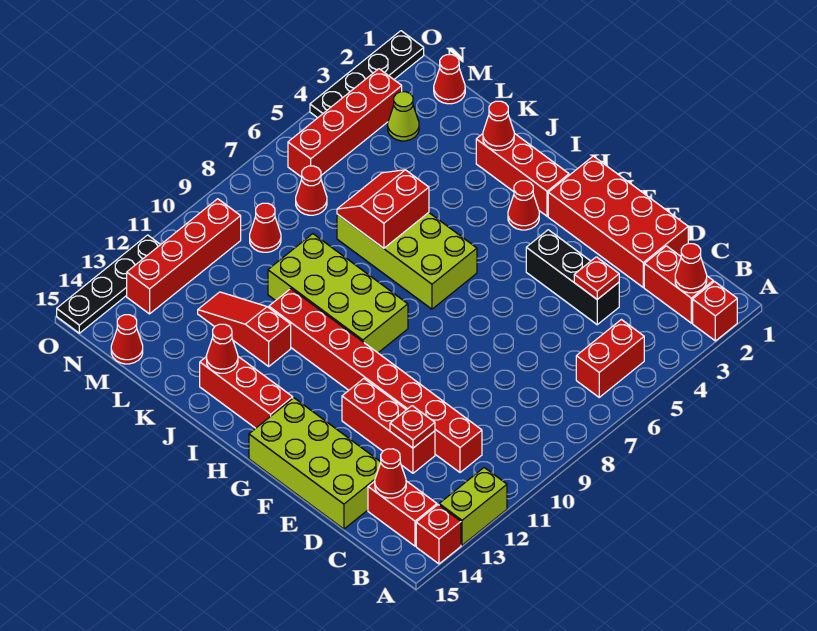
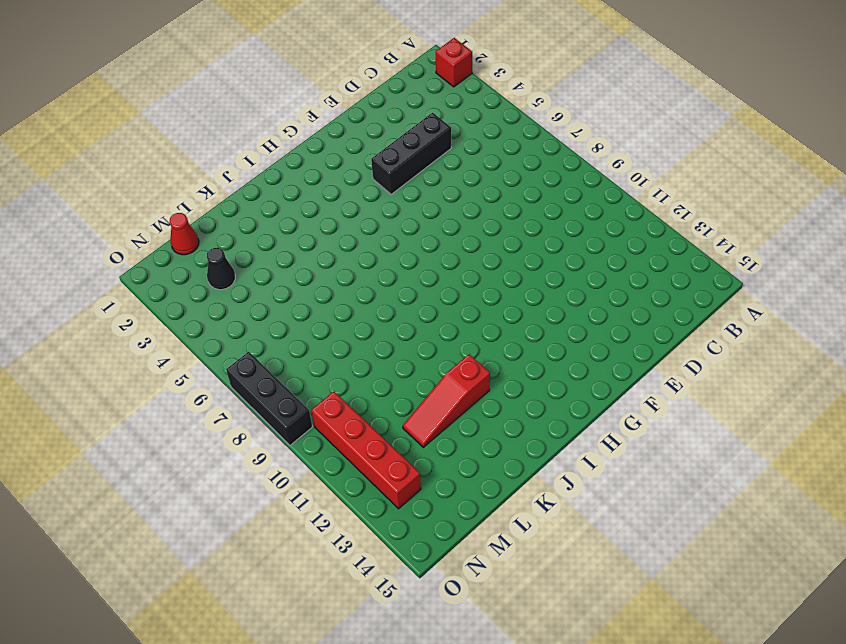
black cone M3 level 1 -> lime cone M3 level 1
black brick O7:O9 level 1 -> none
none -> lime brick A12:A13 level 1
none -> red brick A14 level 1
none -> red brick B2:C2 level 1
none -> red brick B5:B6 level 1

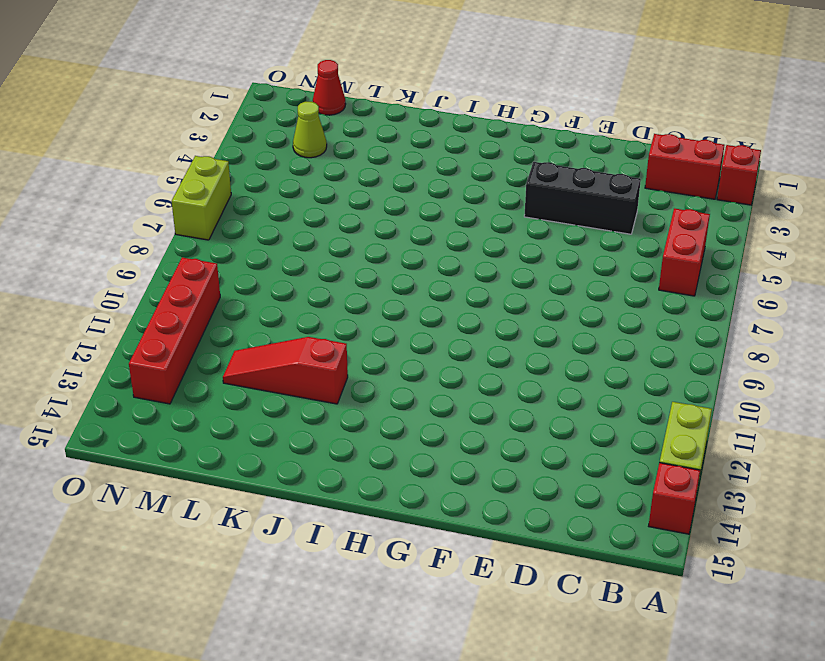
lime brick O6:O7 level 1 -> none
none -> red brick B14:C14 level 1
none -> red brick C11:J11 level 1
none -> red brick D1:G2 level 1
none -> red brick D12:F12 level 1

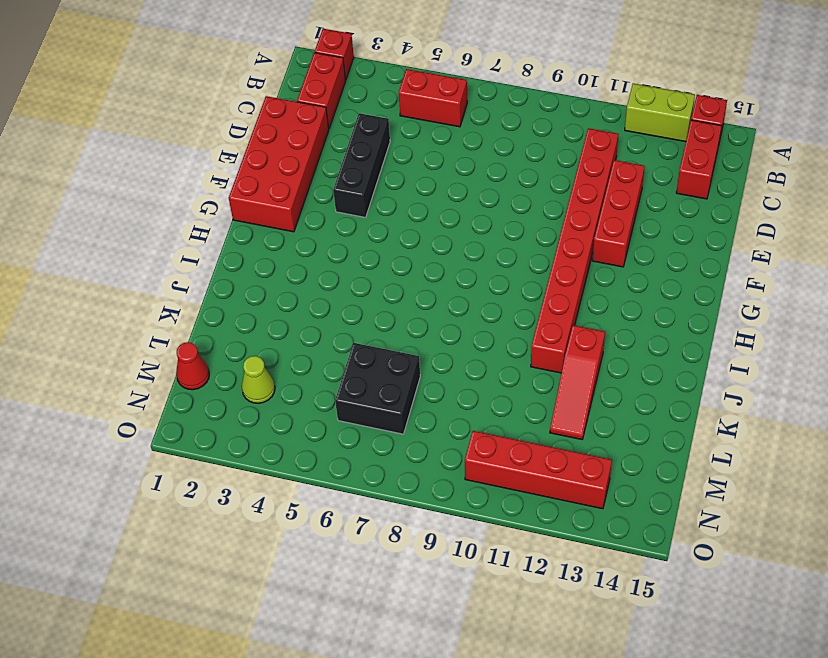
black brick L6:M7 level 1 -> red cone M7 level 1
none -> lime brick D14:G15 level 1
none -> red brick H2:J2 level 1
none -> red cone H3 level 1
none -> lime brick H6:K7 level 1

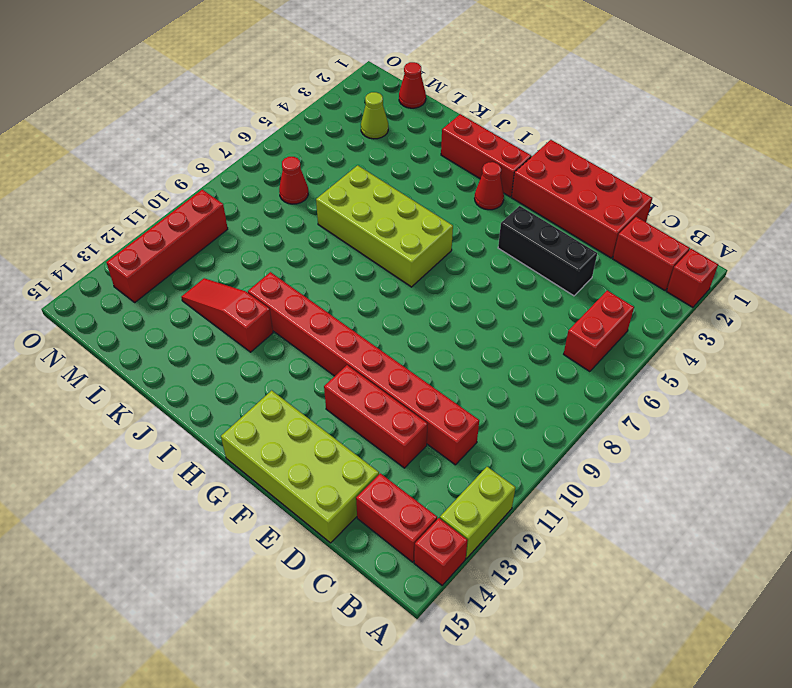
none -> lime brick H9:K10 level 1
none -> red brick H14:J14 level 1
none -> red cone M9 level 1
none -> red cone M15 level 1

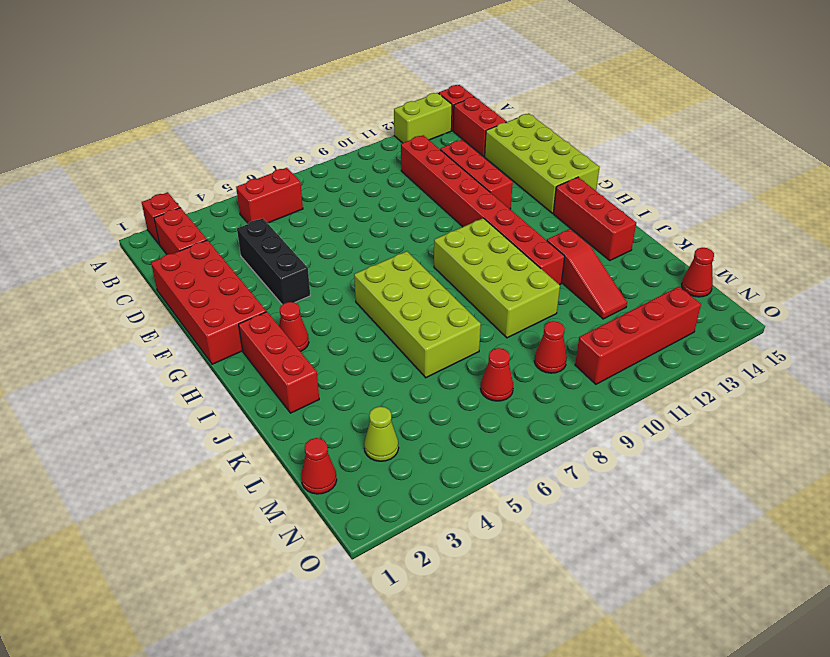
none -> red brick N3:N6 level 1
none -> black plate O1:O4 level 1
none -> black plate O12:O15 level 1
none -> red cone B2 level 2

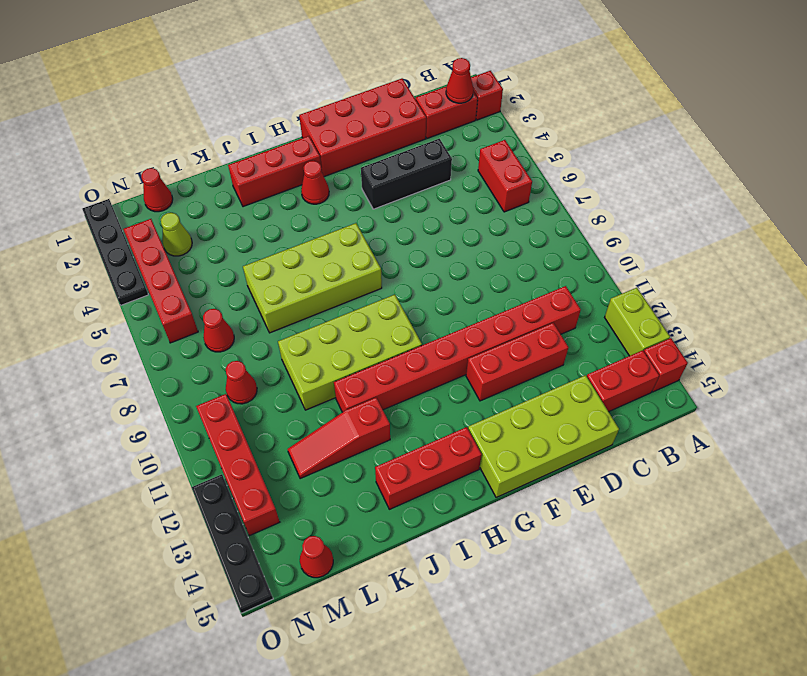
none -> red cone C14 level 2
none -> red plate D4 level 2
none -> red plate D12 level 2
none -> red cone J2 level 2

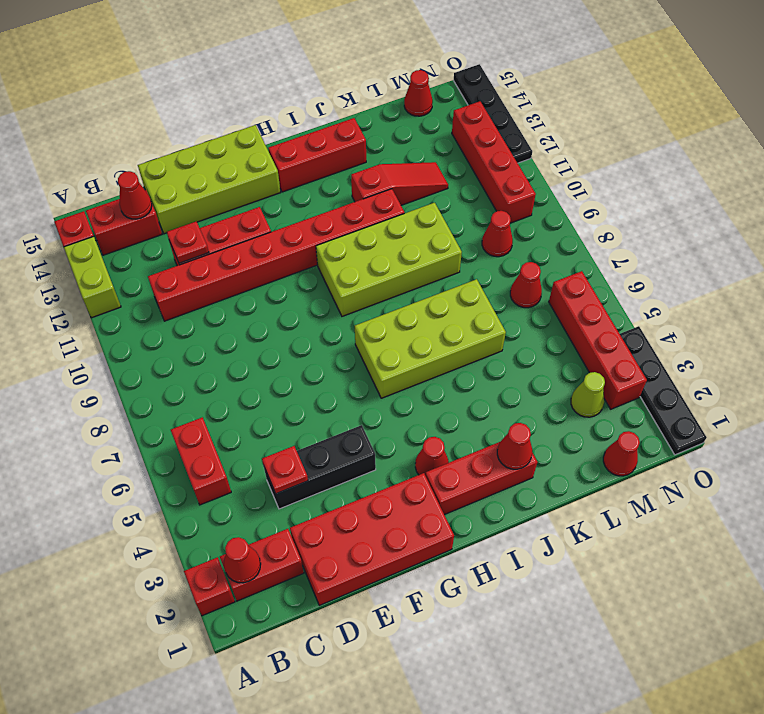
none -> red slope J6:K7 level 2 top J
none -> red cone J14 level 2

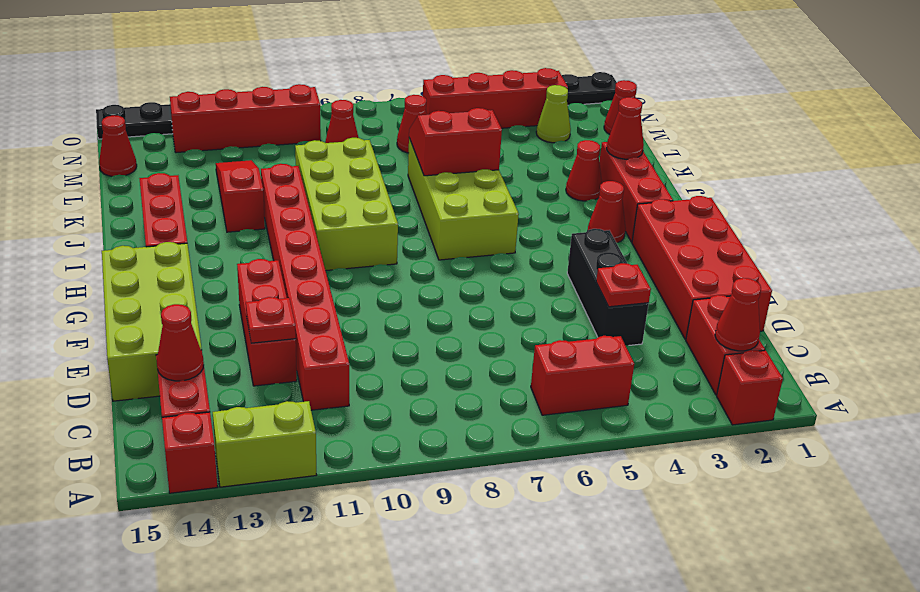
red cone J3 level 1 -> red cone J14 level 2

